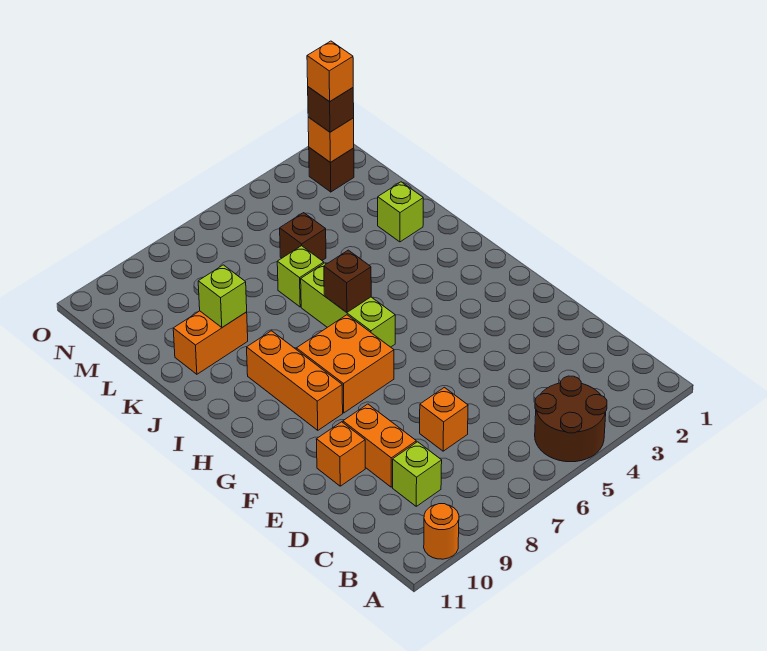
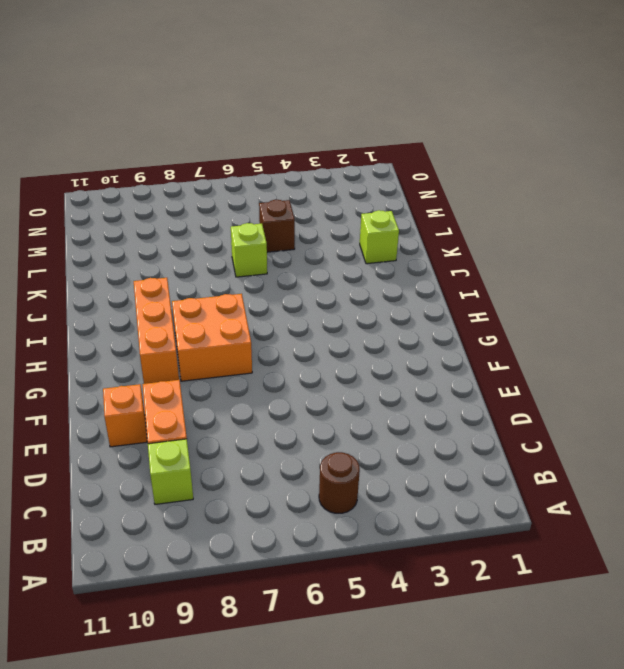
brown round brick B5 level 1 -> brown round brick A4:B5 level 1
none -> orange round brick A10 level 1
none -> orange brick D7 level 1
none -> lime brick H6:J6 level 1

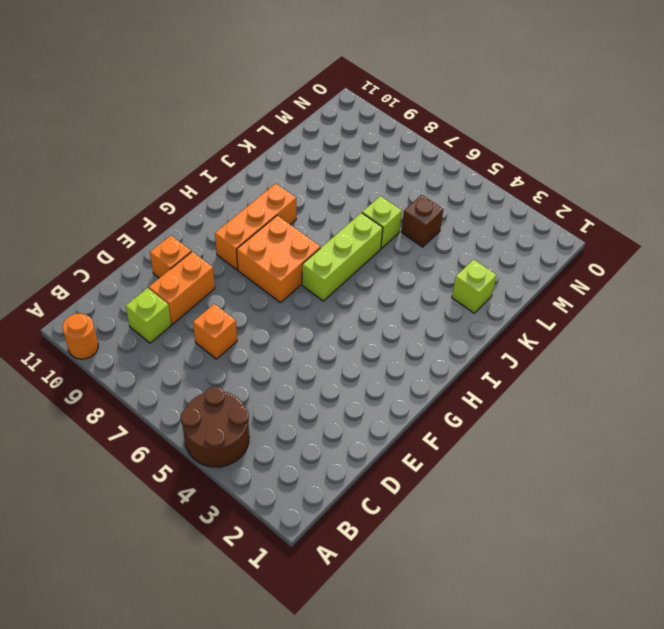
none -> orange brick K9:K10 level 1
none -> brown brick N2 level 1
none -> brown brick I6 level 2

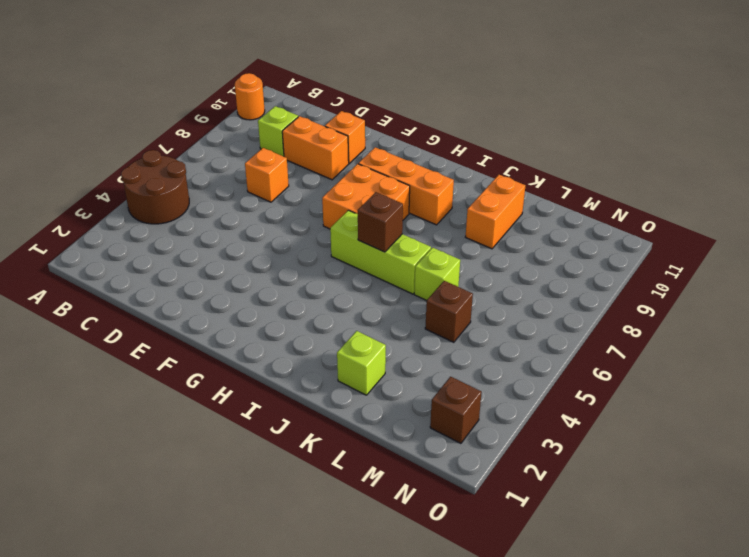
none -> lime brick K9 level 2
none -> orange brick N2 level 2
none -> brown brick N2 level 3

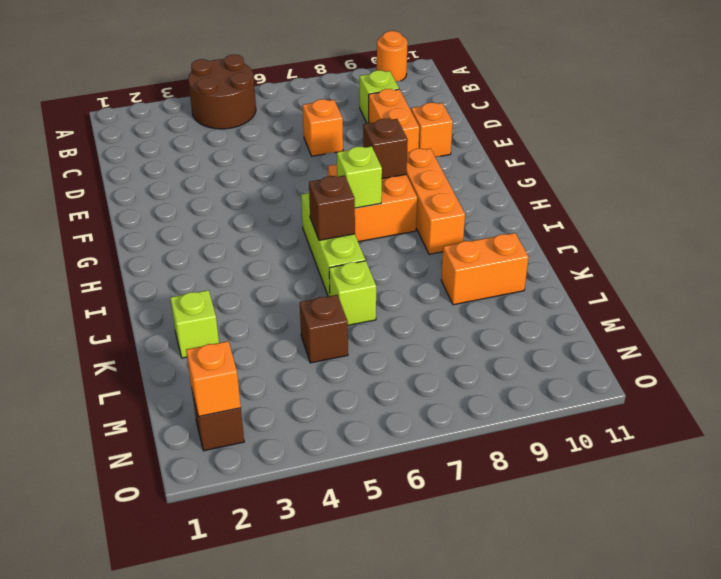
brown brick G8 level 2 -> brown brick N2 level 3
lime brick H7 level 2 -> lime brick K9 level 2
none -> orange brick N2 level 4

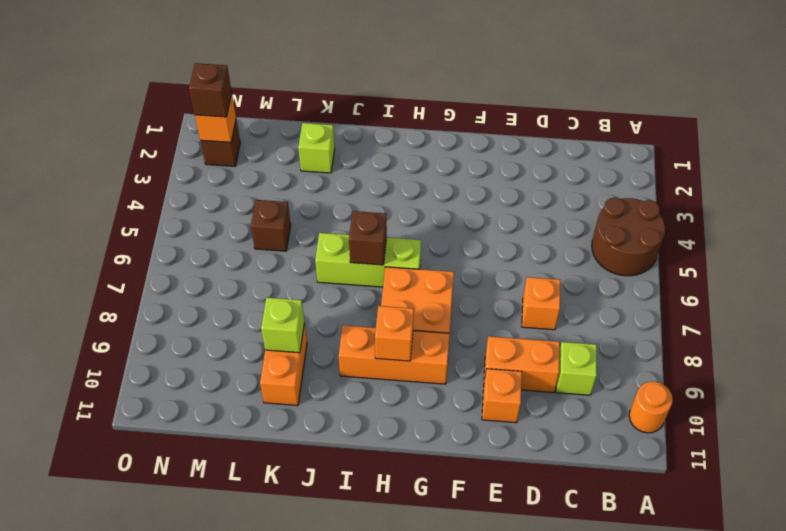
orange brick H9 level 2 -> orange brick N2 level 4
none -> lime brick K6 level 1

